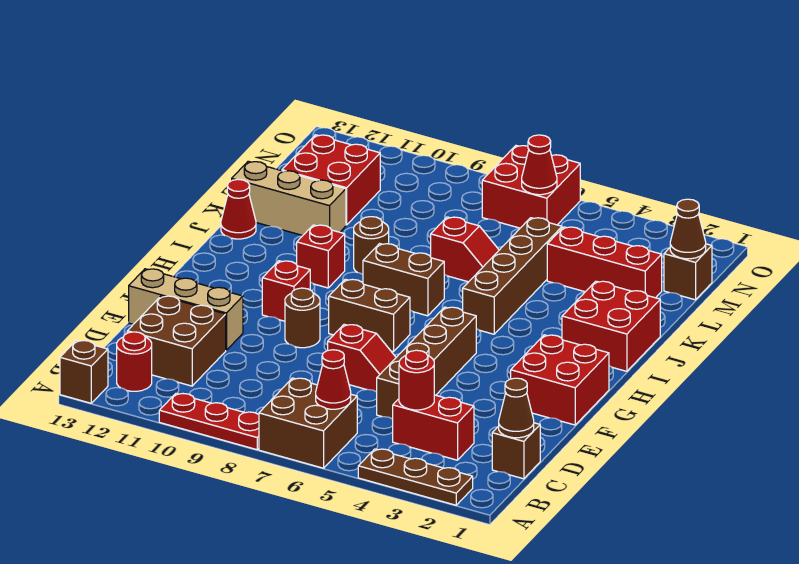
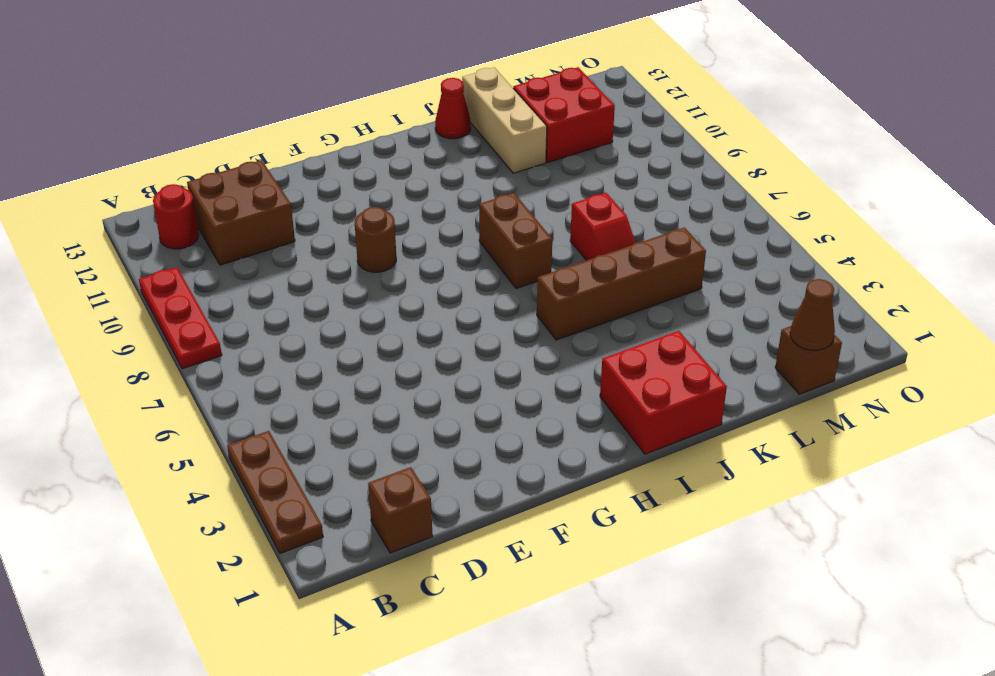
none -> brown brick A6:B7 level 1
none -> brown brick A13 level 1
none -> red brick C3:C4 level 1
none -> brown brick D5:G5 level 1

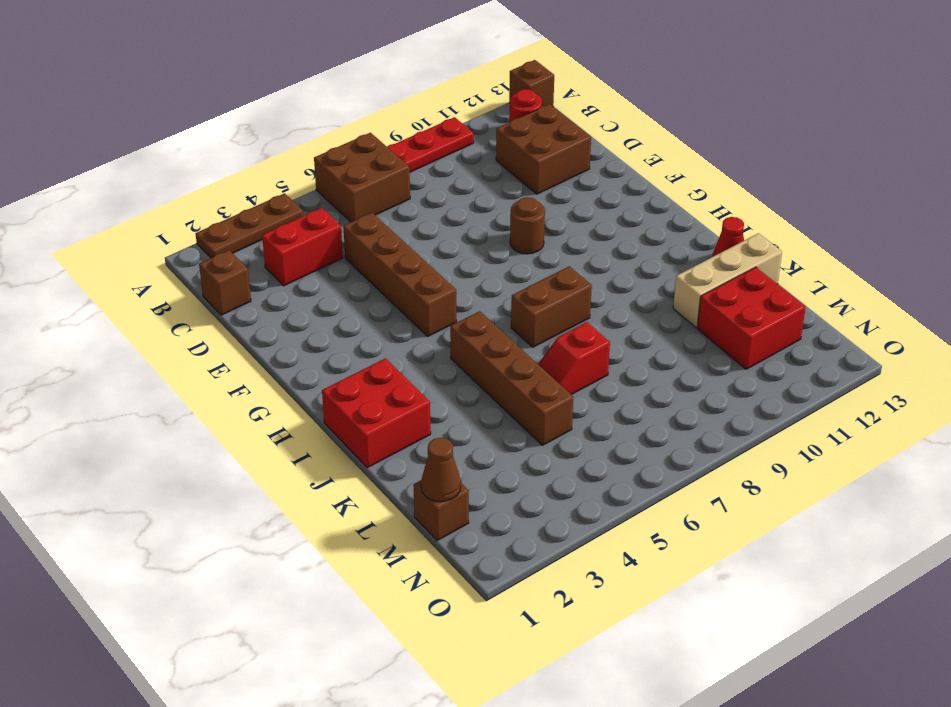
none -> red slope E6:E7 level 1 top 7
none -> tan brick E11:E13 level 1
none -> red brick F1:G2 level 1
none -> brown brick G7:G8 level 1

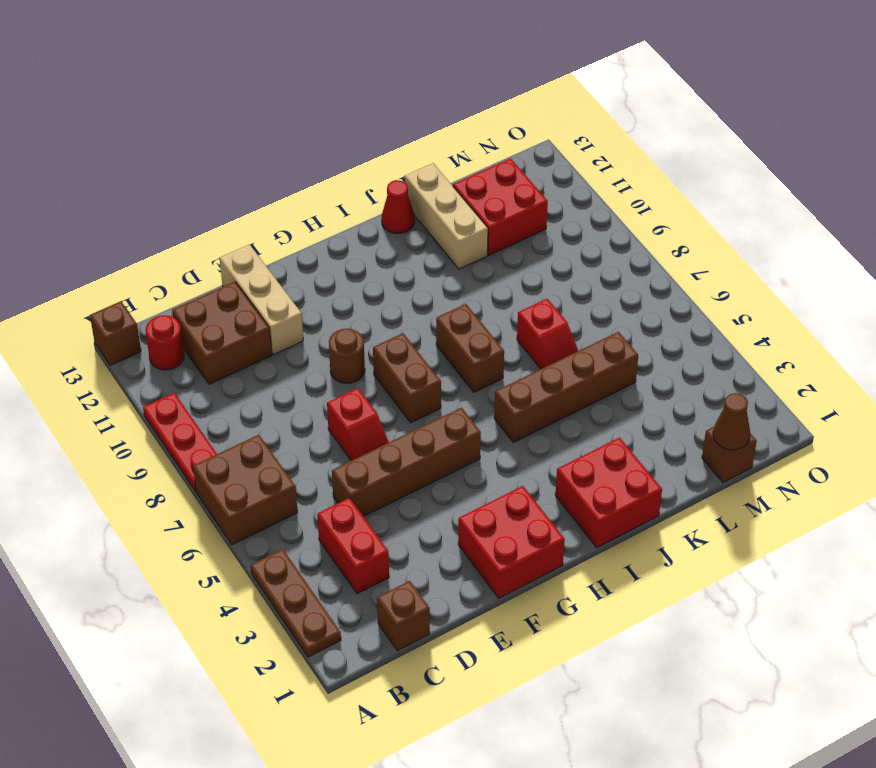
none -> red brick G10 level 1
none -> red brick I10 level 1
none -> brown round brick J9 level 1
none -> red brick L2:L4 level 1

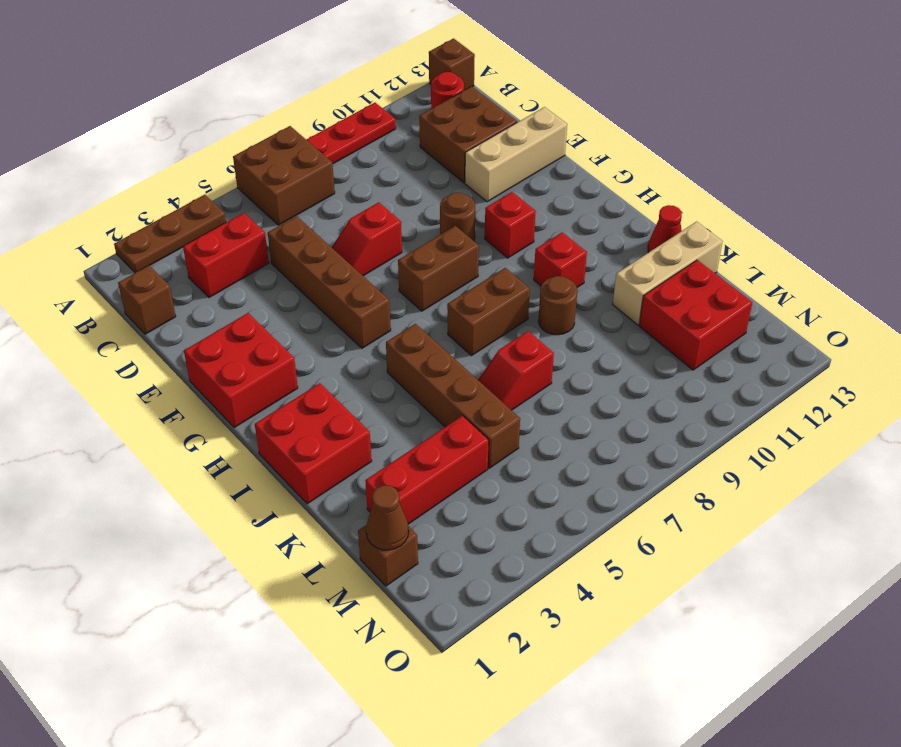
none -> red brick N6:O7 level 1
none -> red cone B6 level 2
none -> brown cone C1 level 2
none -> red round brick C4 level 2

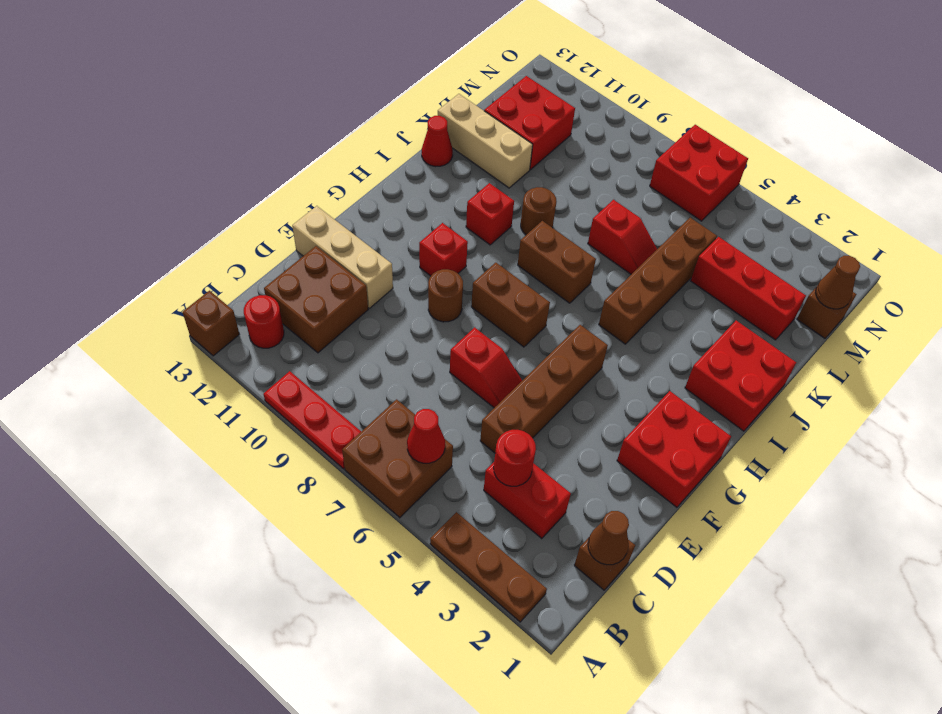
none -> red cone N6 level 2

